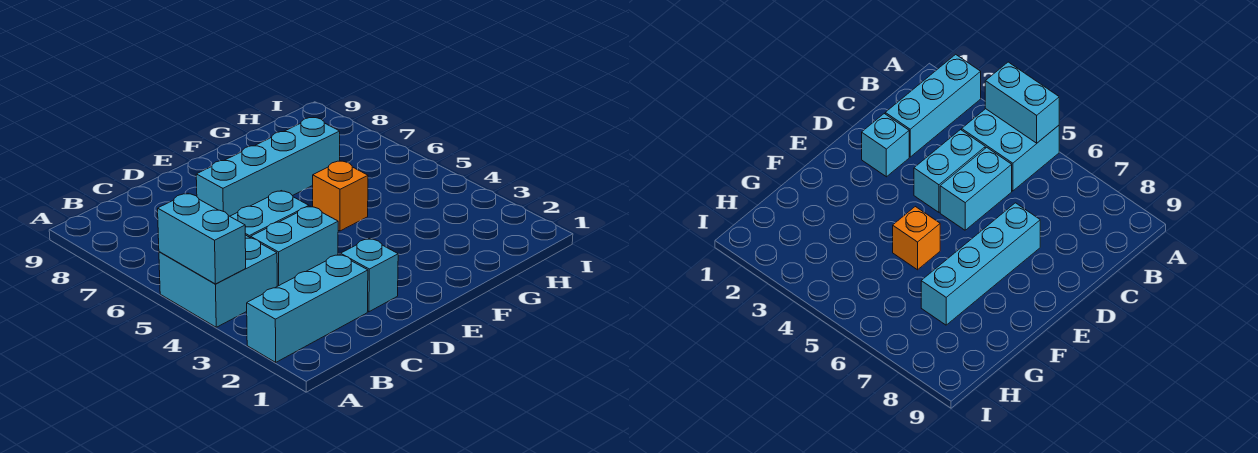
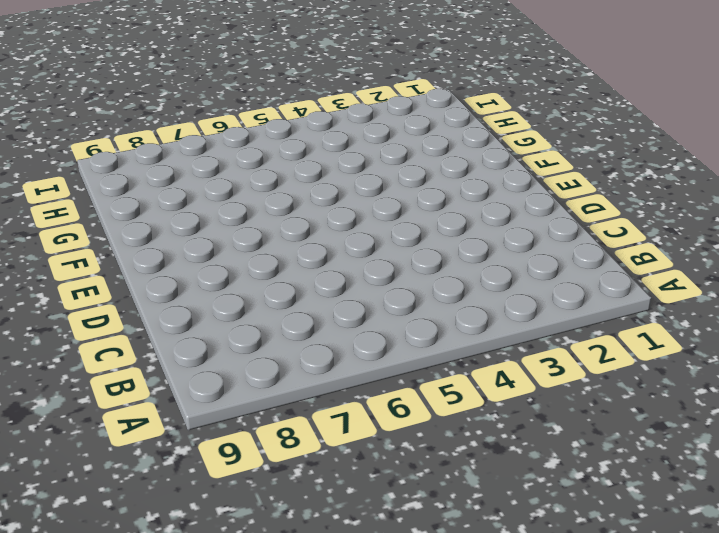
none -> cyan brick A2:C2 level 1
none -> cyan brick A4:B5 level 1

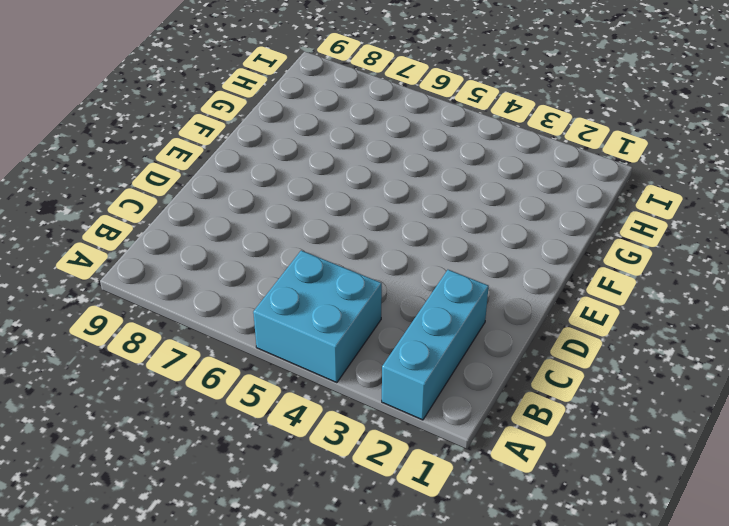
none -> cyan brick C4:D4 level 1
none -> cyan brick C5:D5 level 1

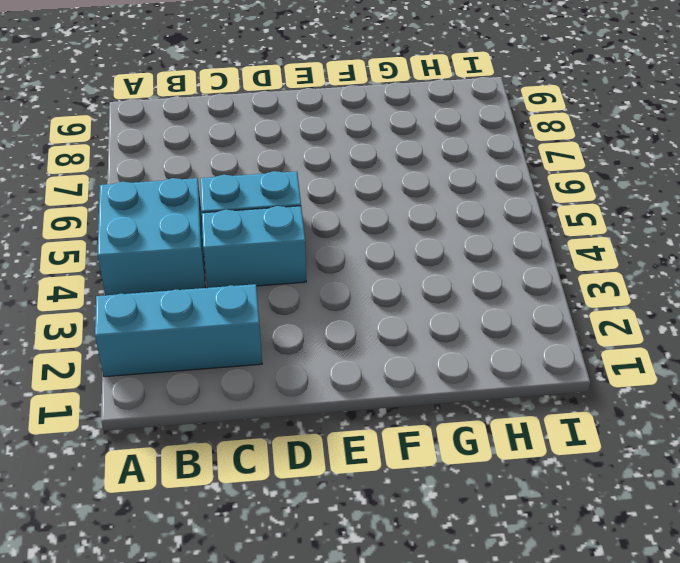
none -> cyan brick D2 level 1
none -> cyan brick D7:G7 level 1

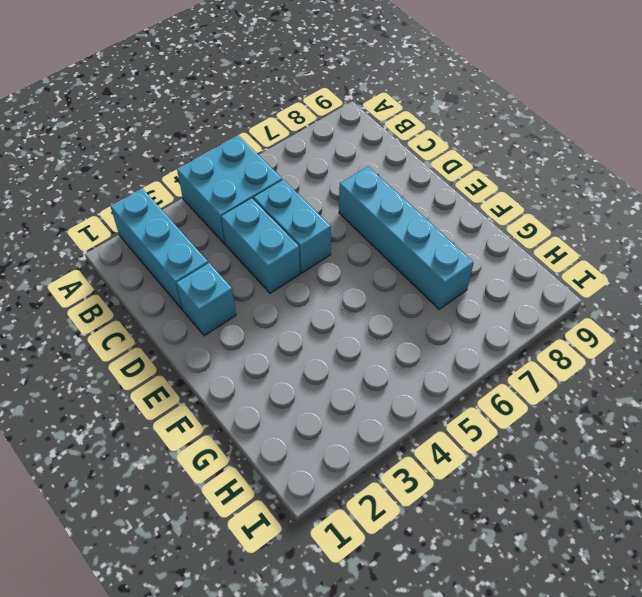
none -> orange brick F5 level 1
none -> cyan brick A4:A5 level 2

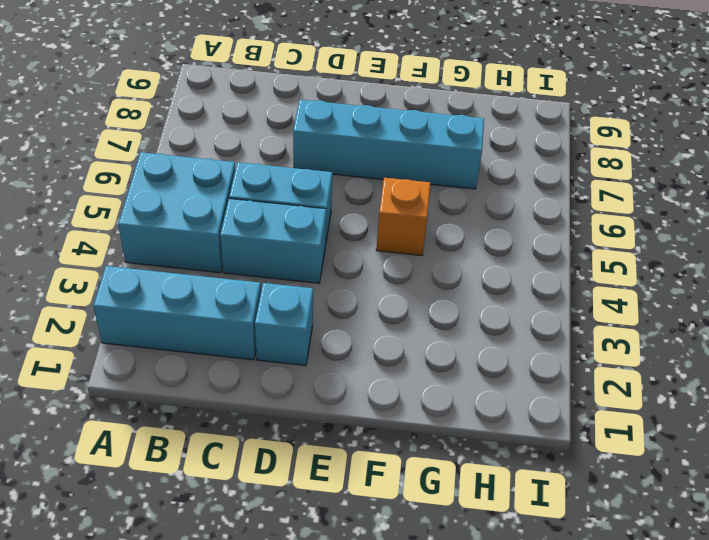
none -> cyan brick A4:A5 level 2

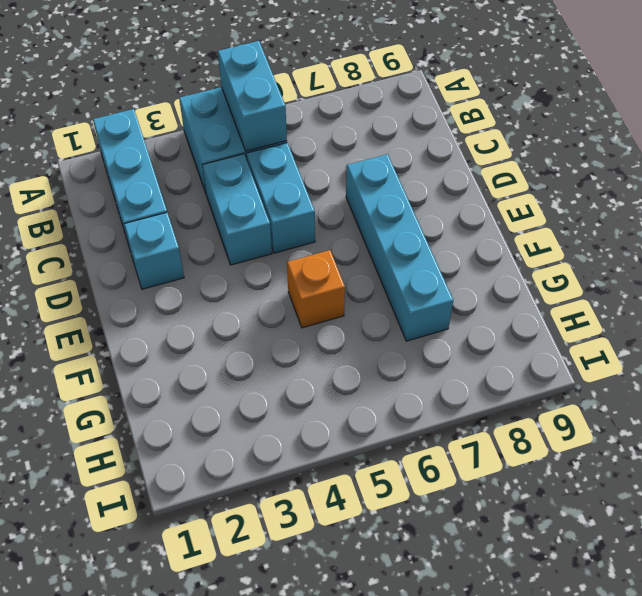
cyan brick A5:B5 level 2 -> cyan brick A4:A5 level 2

